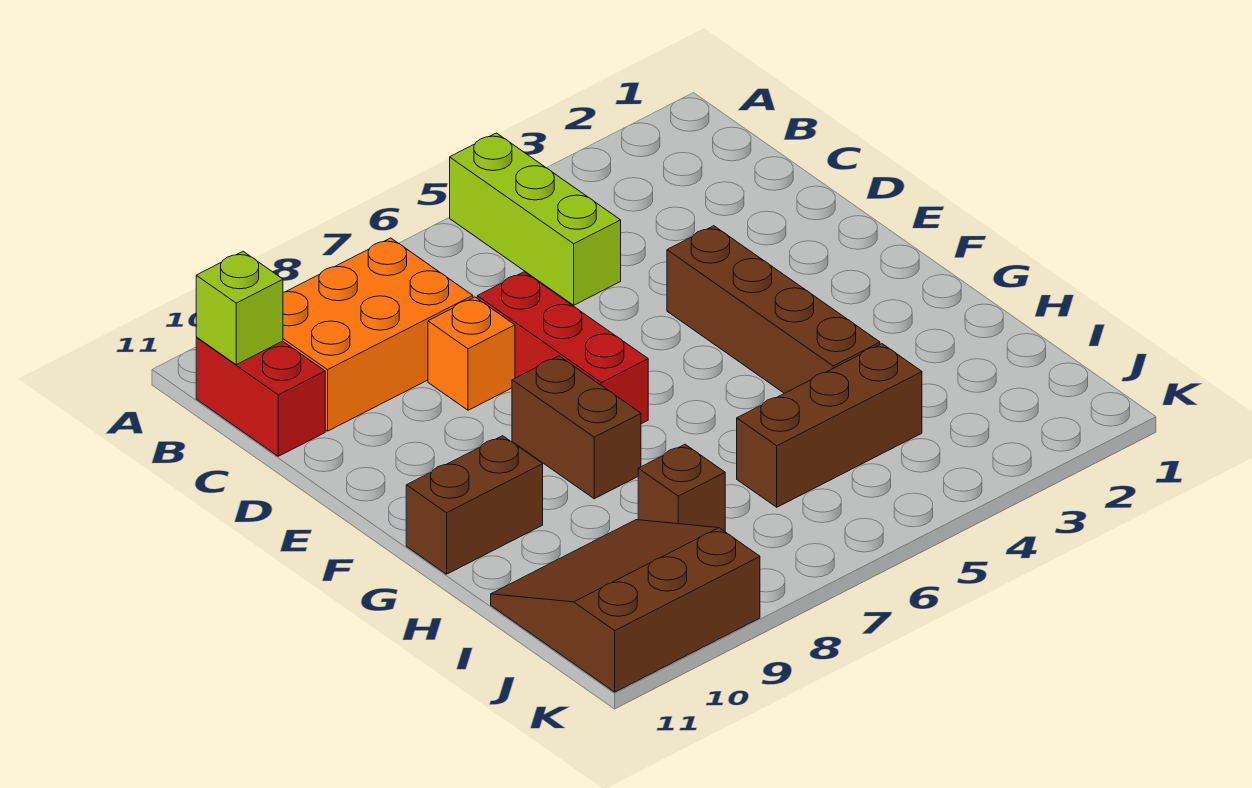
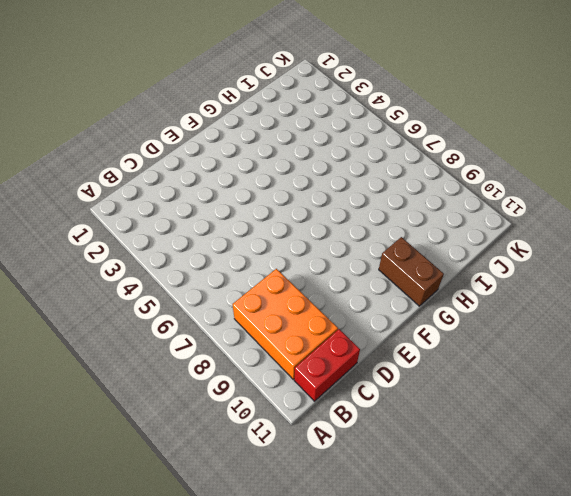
none -> lime brick A5:C5 level 1
none -> red brick D7:F7 level 1
none -> orange brick D8 level 1

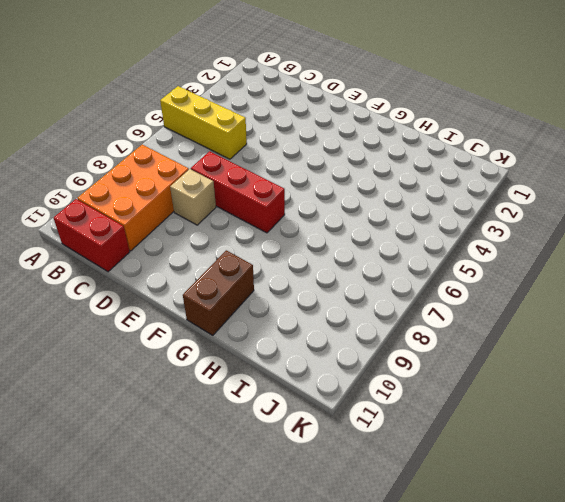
yellow brick A5:C5 level 1 -> lime brick A5:C5 level 1
tan brick D8 level 1 -> orange brick D8 level 1
none -> brown brick E4:H4 level 1
none -> brown brick F8:G8 level 1
none -> brown brick I4:I6 level 1

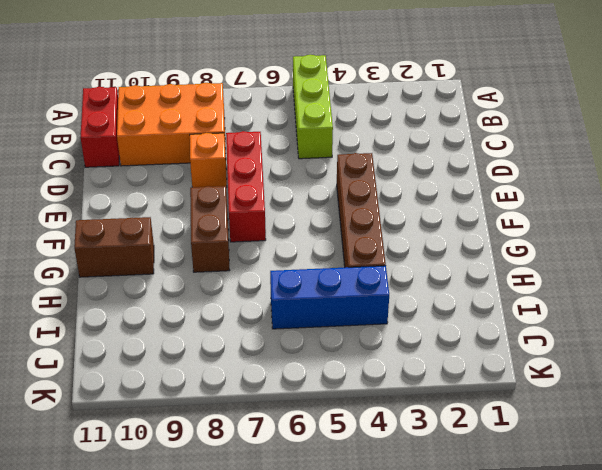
blue brick I4:I6 level 1 -> brown brick I4:I6 level 1
none -> brown brick I8 level 1
none -> brown slope I9:K11 level 1 top K
none -> lime brick B11 level 2

